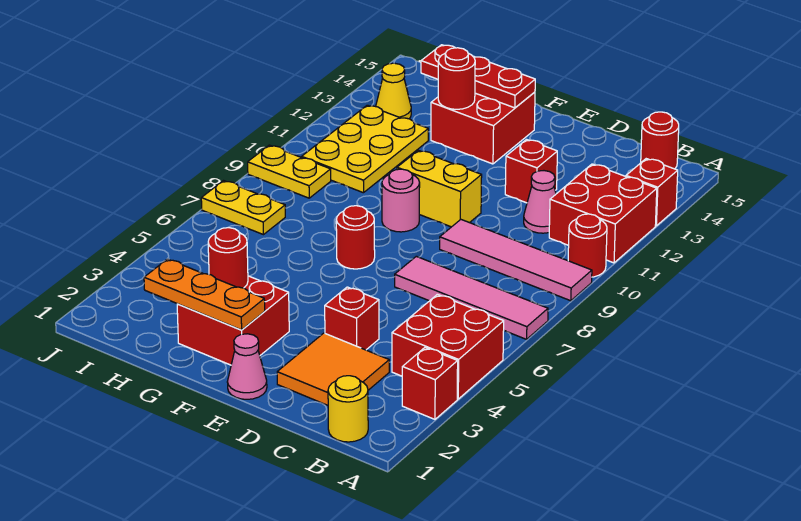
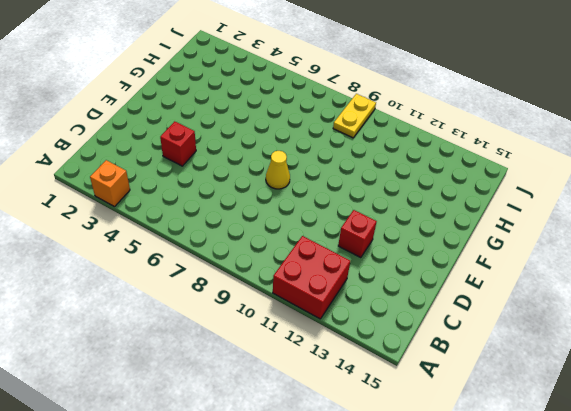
orange brick A3 level 1 -> red brick A3 level 1
yellow cone E8 level 1 -> yellow cone I13 level 1
none -> red brick A4:B5 level 1
none -> pink tile A7:D7 level 1
none -> pink tile A9:D9 level 1

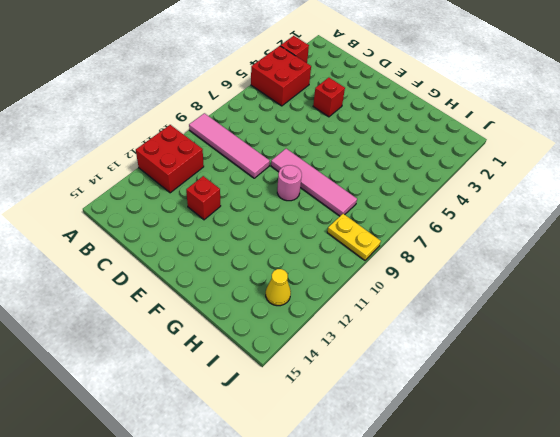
pink tile E8:H8 level 1 -> pink tile A7:D7 level 1
none -> red round brick A10 level 1
none -> red brick A13 level 1
none -> yellow round brick B1 level 1

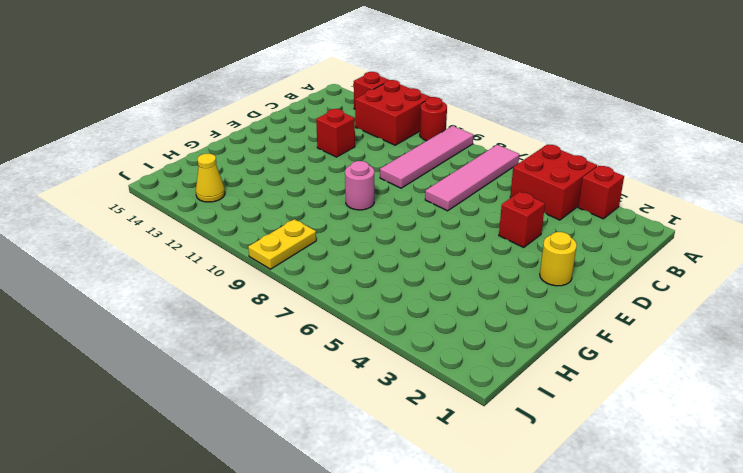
yellow round brick E2 level 1 -> yellow round brick B1 level 1
none -> red round brick B15 level 1
none -> orange tile C2:D3 level 1
none -> pink cone C11 level 1

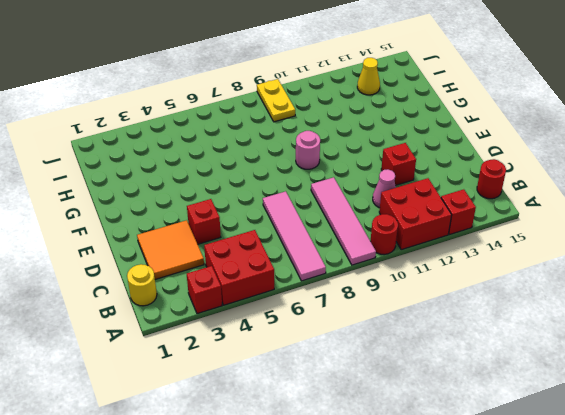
none -> pink cone E1 level 1
none -> yellow brick E10:F10 level 1
none -> red brick F2:G3 level 1

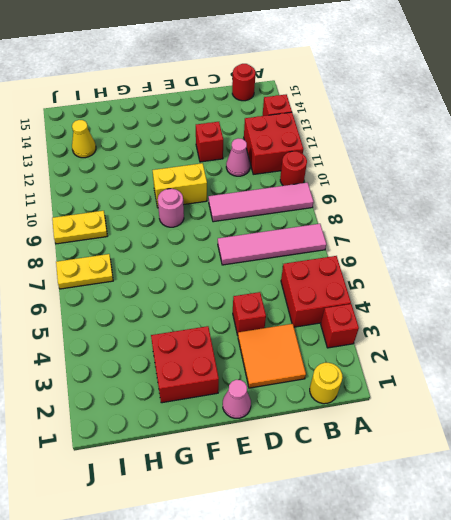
none -> red round brick F7 level 1
none -> red brick F13:G14 level 1
none -> yellow plate H10:I12 level 1

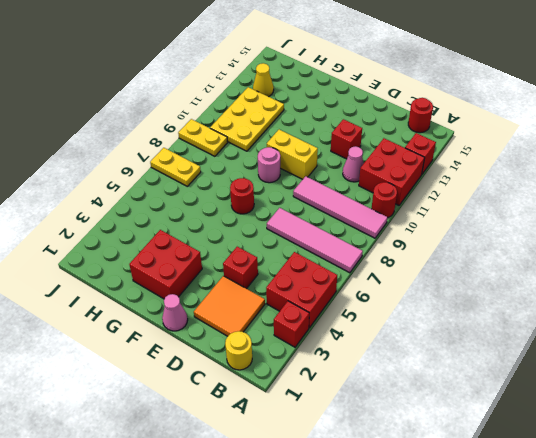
none -> red brick F13:G14 level 1
none -> orange plate F2:H2 level 2
none -> red plate F14:H14 level 2

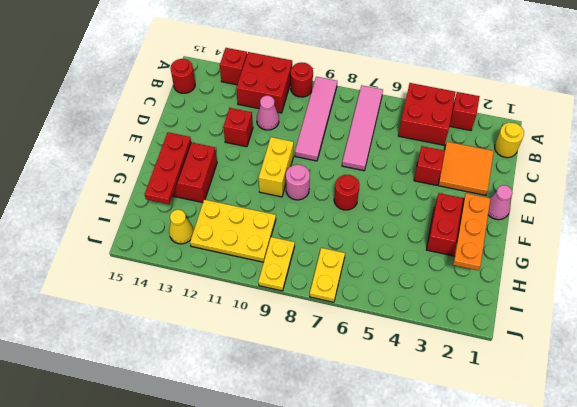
none -> red round brick G3 level 2
none -> red round brick G13 level 2

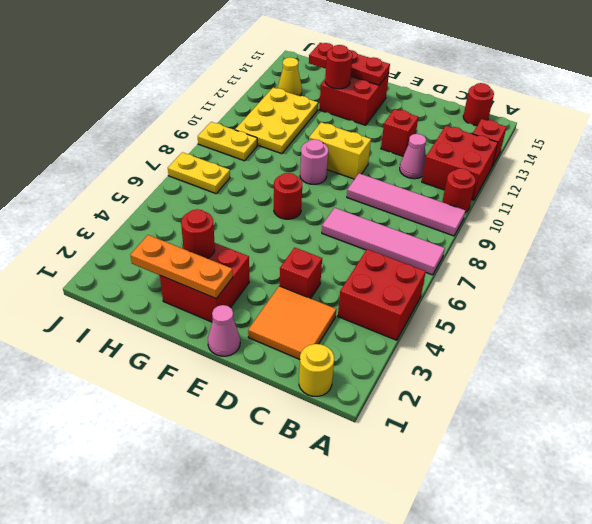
none -> red brick A3 level 1

